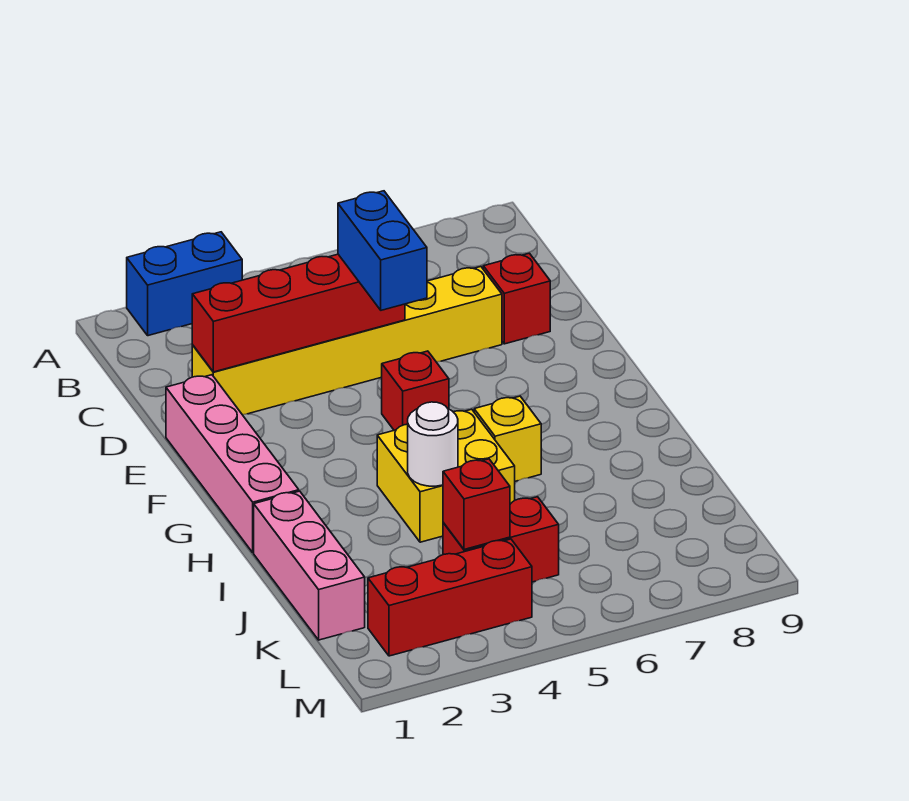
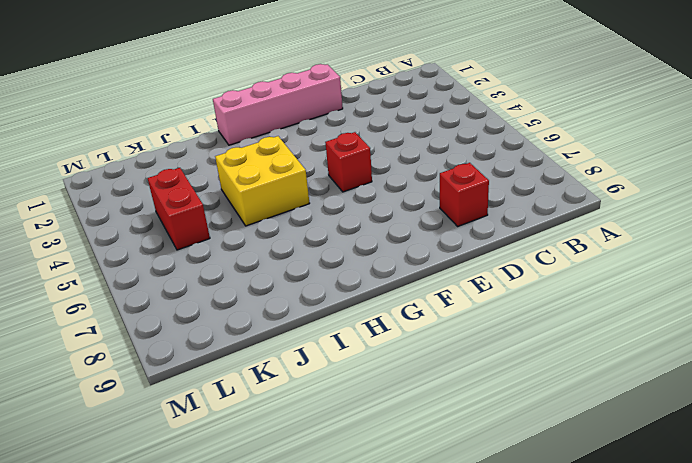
none -> blue brick A2:A3 level 1
none -> yellow brick D2:D7 level 1
none -> yellow brick H6 level 1

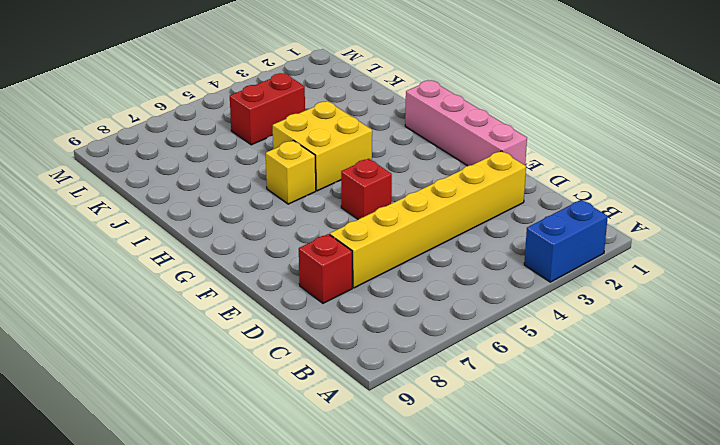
none -> pink brick I1:K1 level 1
none -> red brick L2:L4 level 1
none -> red brick D2:D5 level 2

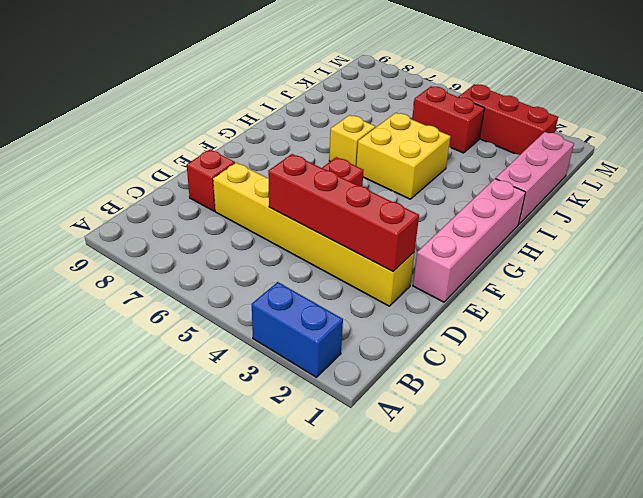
none -> white round brick I4 level 2
none -> red brick K4 level 2
none -> blue brick D5:E5 level 3

